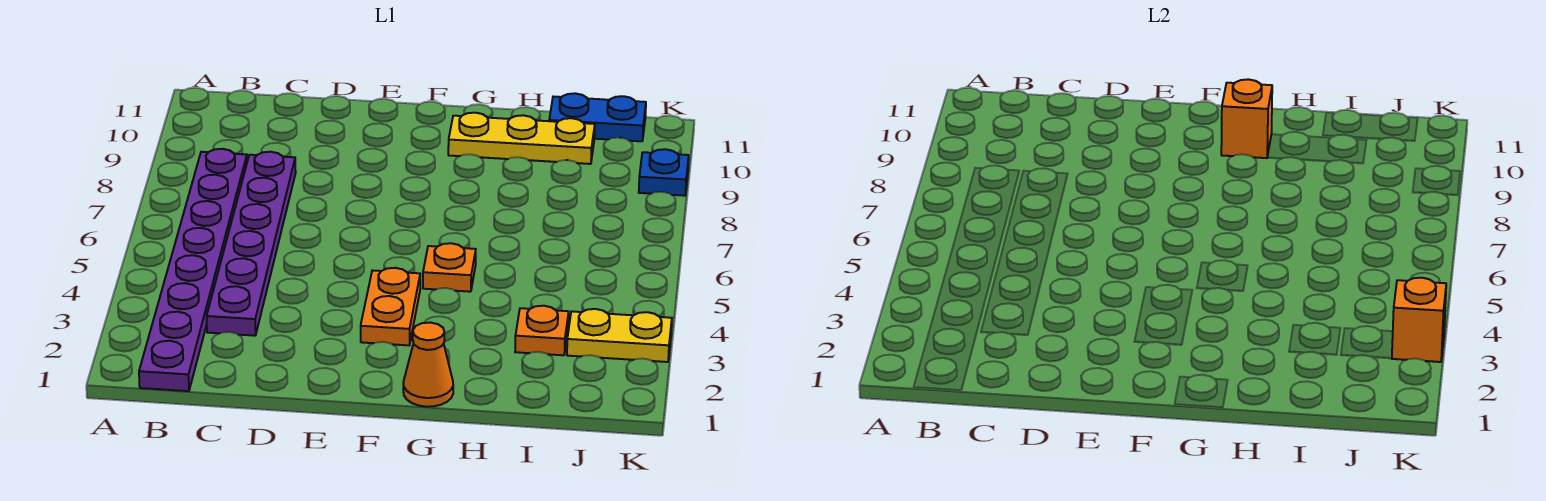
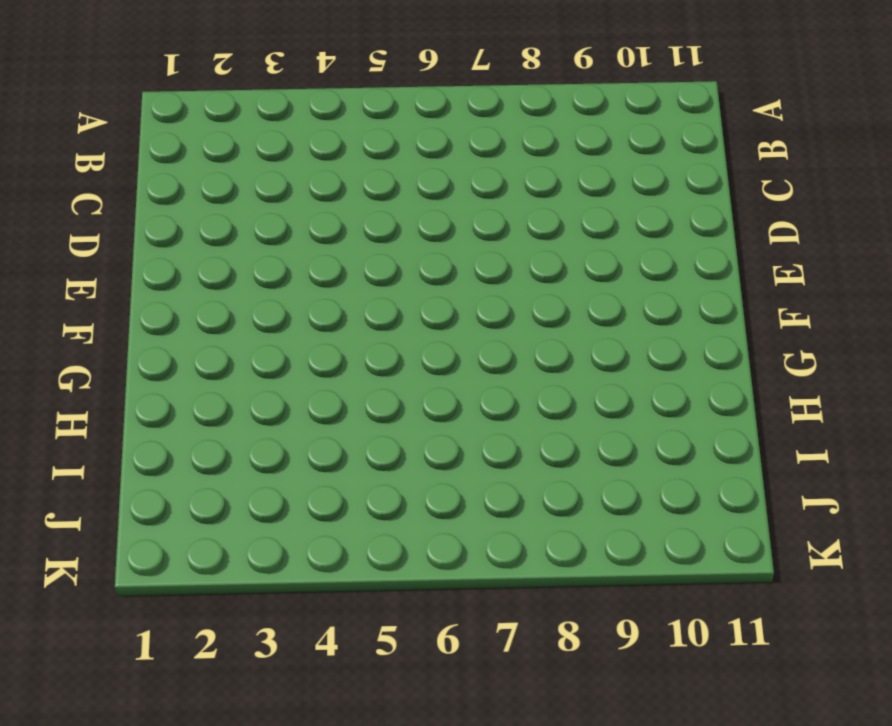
none -> purple plate B1:B8 level 1
none -> purple plate C3:C8 level 1
none -> orange plate F3:F4 level 1

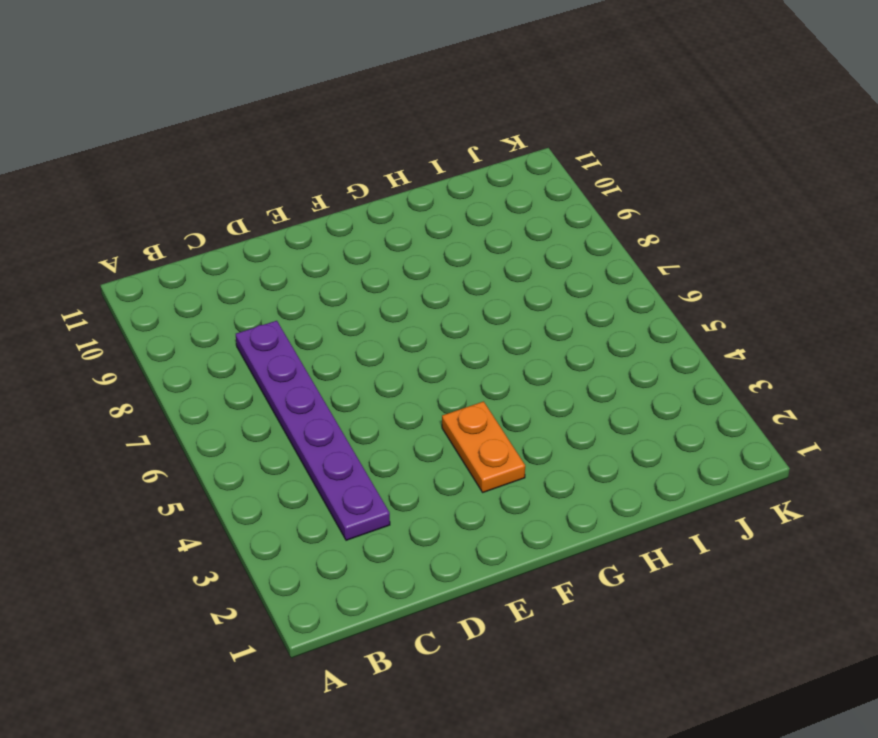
none -> purple plate B1:B8 level 1
none -> orange cone G1 level 1
none -> orange plate G5 level 1

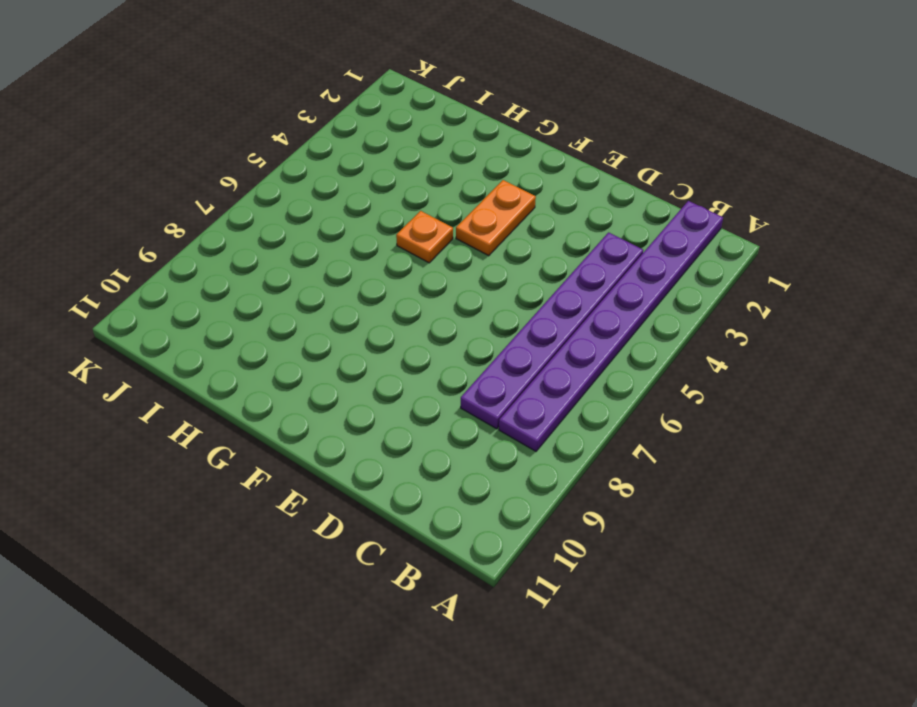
none -> orange cone G1 level 1
none -> yellow plate G10:I10 level 1
none -> orange plate I3 level 1

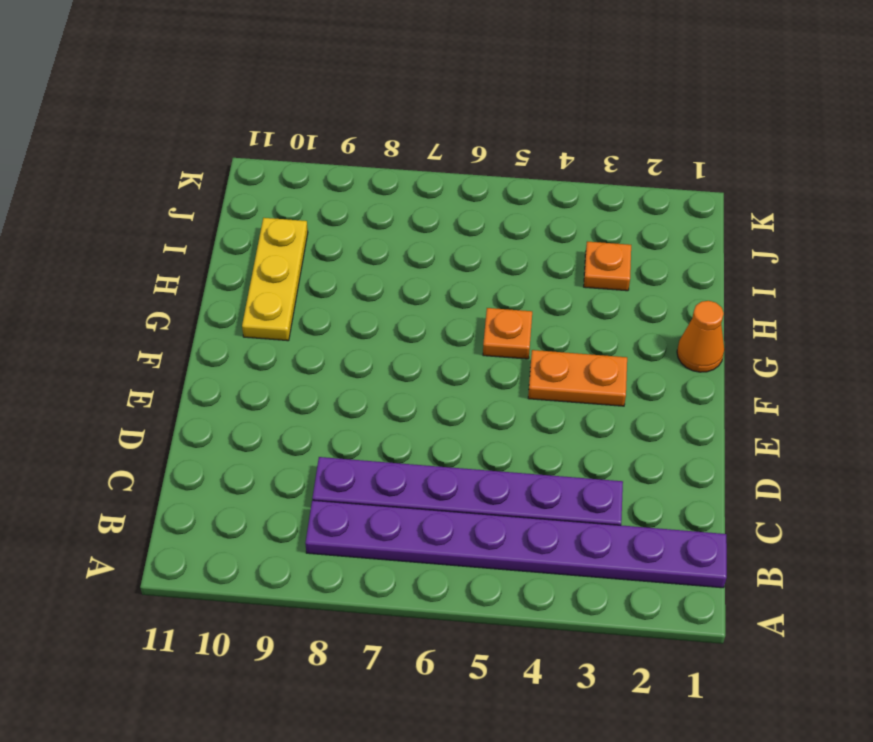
none -> blue plate I11:J11 level 1
none -> yellow plate J3:K3 level 1
none -> blue plate K9 level 1

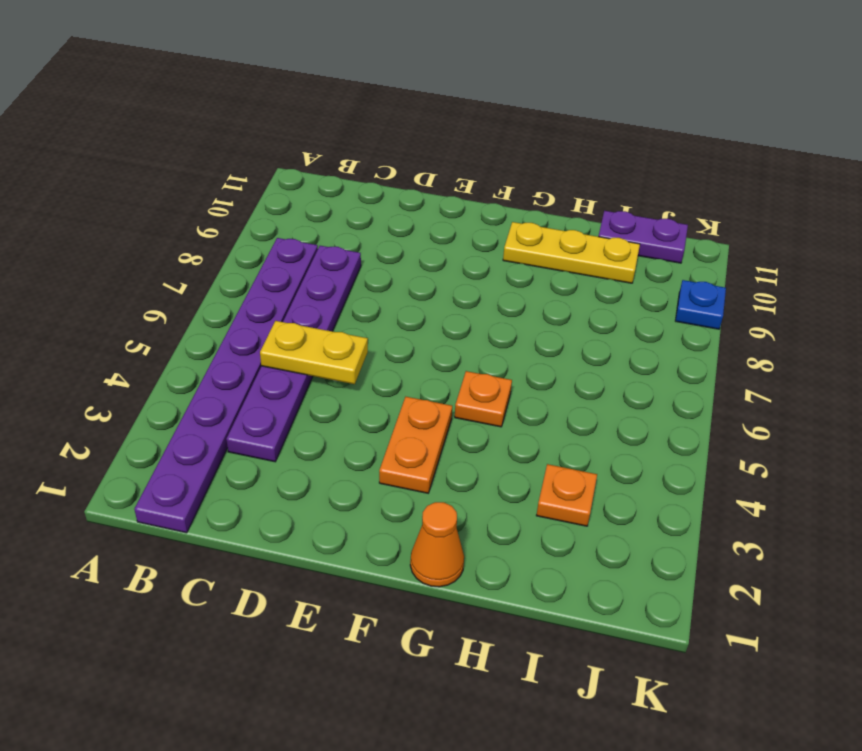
yellow plate C5:D5 level 2 -> yellow plate J3:K3 level 1
purple plate I11:J11 level 1 -> blue plate I11:J11 level 1
none -> orange brick G10 level 2
none -> orange brick K3 level 2

